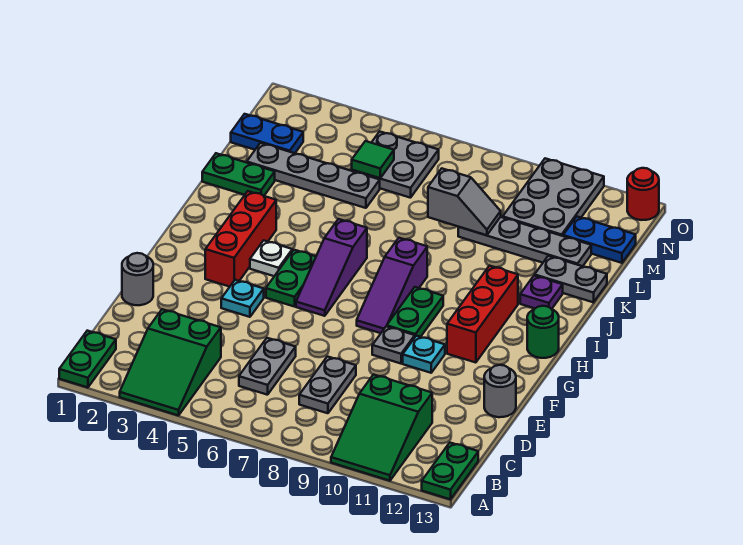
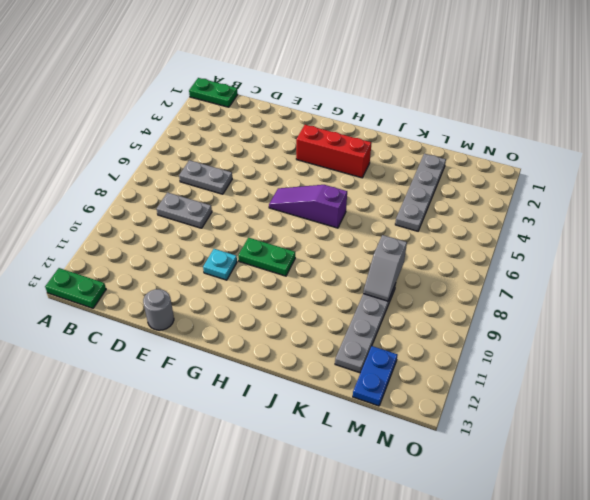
none -> green slope A3:C4 level 1 top C
none -> green slope A10:C11 level 1 top C
none -> grey round brick E1 level 1
none -> cyan plate F4 level 1

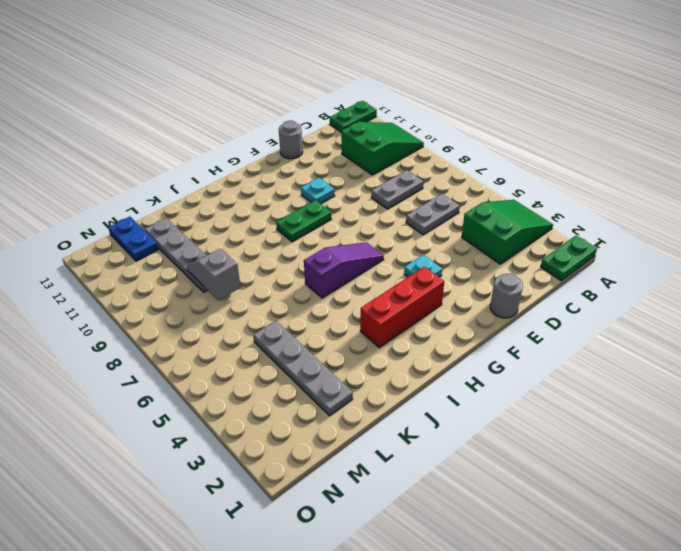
none -> grey plate F9 level 1
none -> green plate G5:H5 level 1
none -> purple slope G8:I8 level 1 top I
none -> red brick G11:I11 level 1

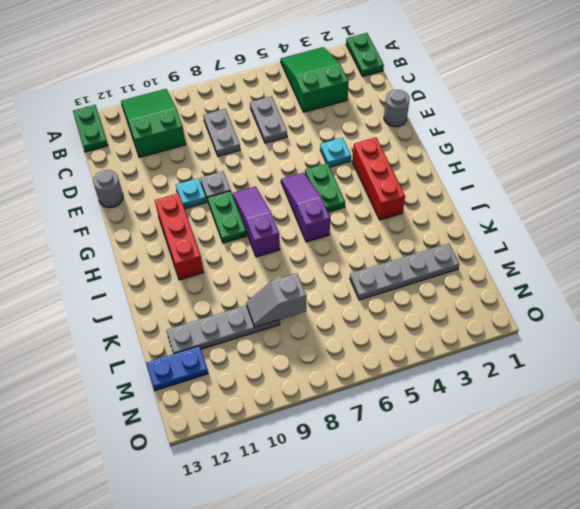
none -> white plate H4 level 1
none -> green round brick H13 level 1
none -> purple plate J12 level 1
none -> green plate K1:K2 level 1

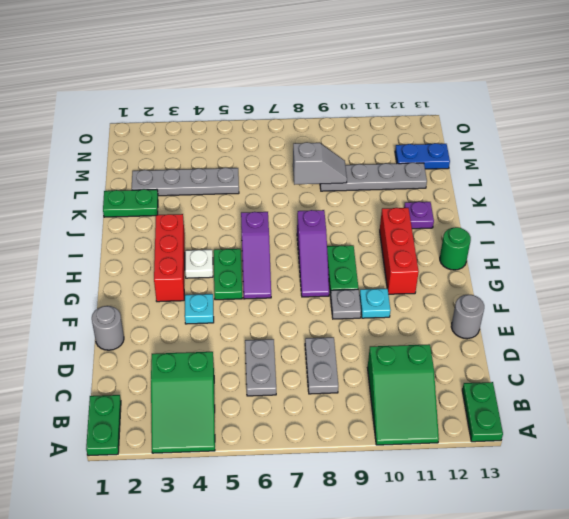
none -> grey plate K12:K13 level 1
none -> blue plate M1:M2 level 1
none -> grey plate M5:N6 level 1
none -> grey plate M10:O11 level 1

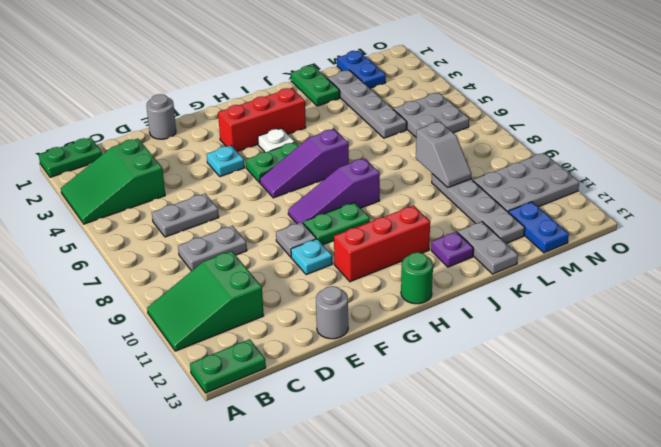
none -> red round brick O13 level 1
none -> green tile M5 level 2

